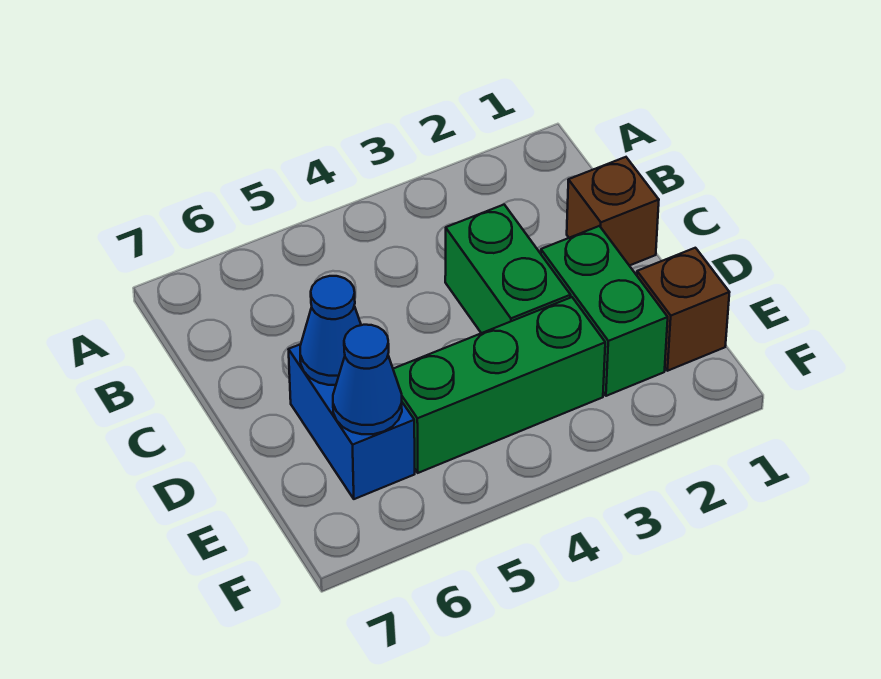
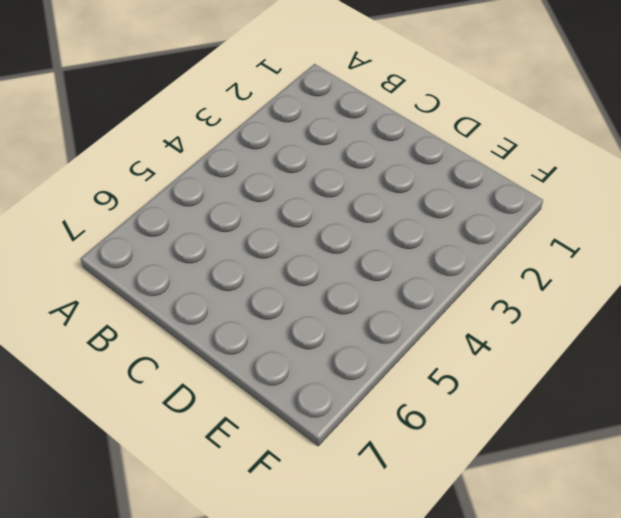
none -> brown brick C1 level 1
none -> green brick C3:D3 level 1

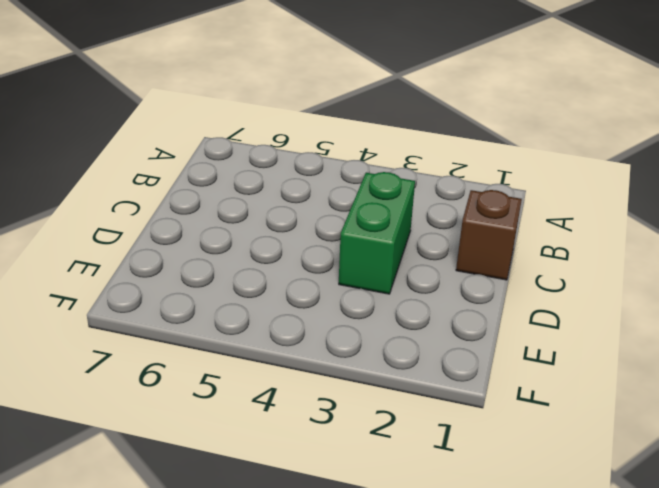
none -> green brick D2:E2 level 1
none -> blue brick D6:E6 level 1

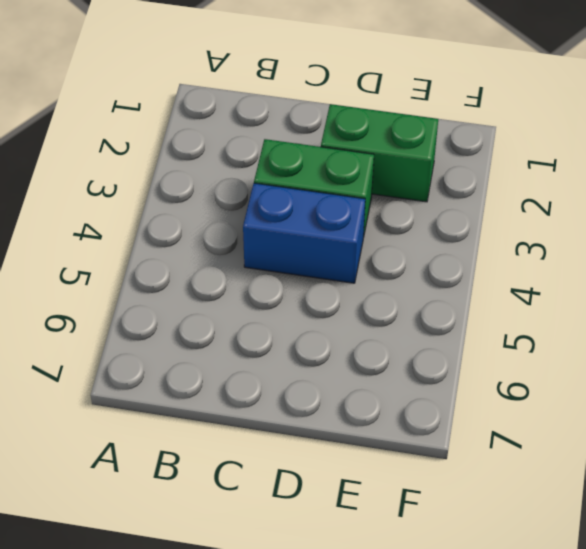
blue brick C4:D4 level 1 -> blue brick D6:E6 level 1
none -> brown brick C1 level 1
none -> brown brick E1 level 1

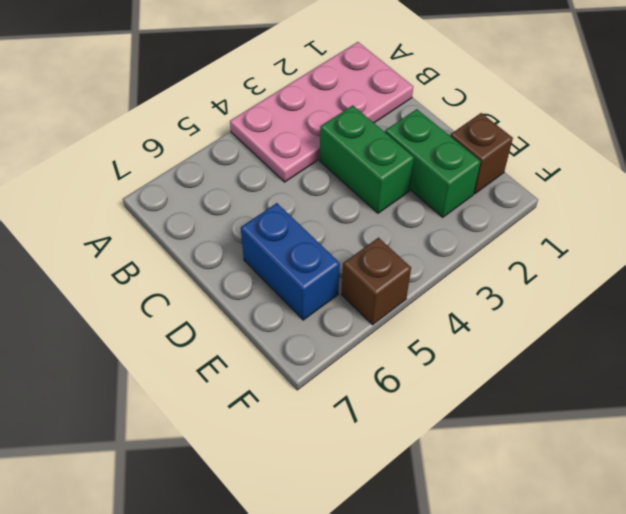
pink plate A1:B4 level 1 -> none
brown brick F5 level 1 -> brown brick C1 level 1
none -> green brick E3:E5 level 1
none -> blue cone D6 level 2

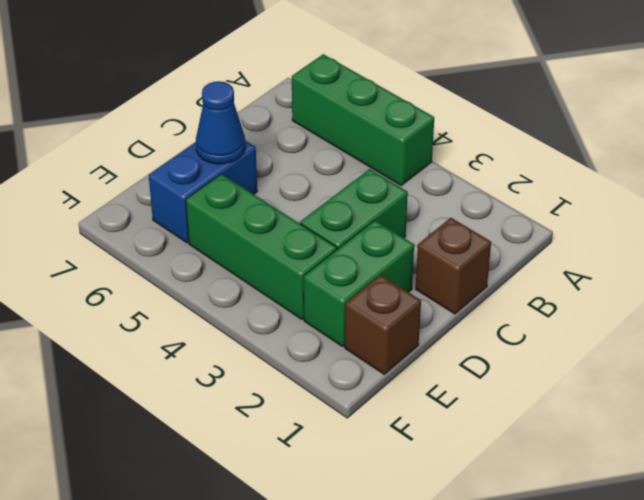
green brick A4:A6 level 1 -> none
none -> blue cone E6 level 2

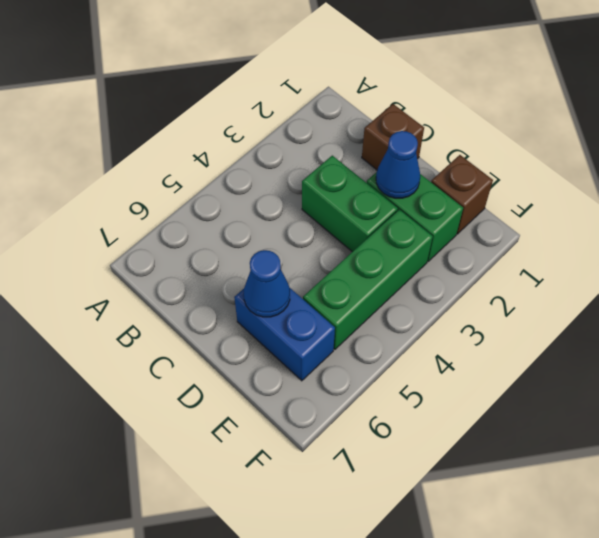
blue cone D2 level 2 -> blue cone E6 level 2

